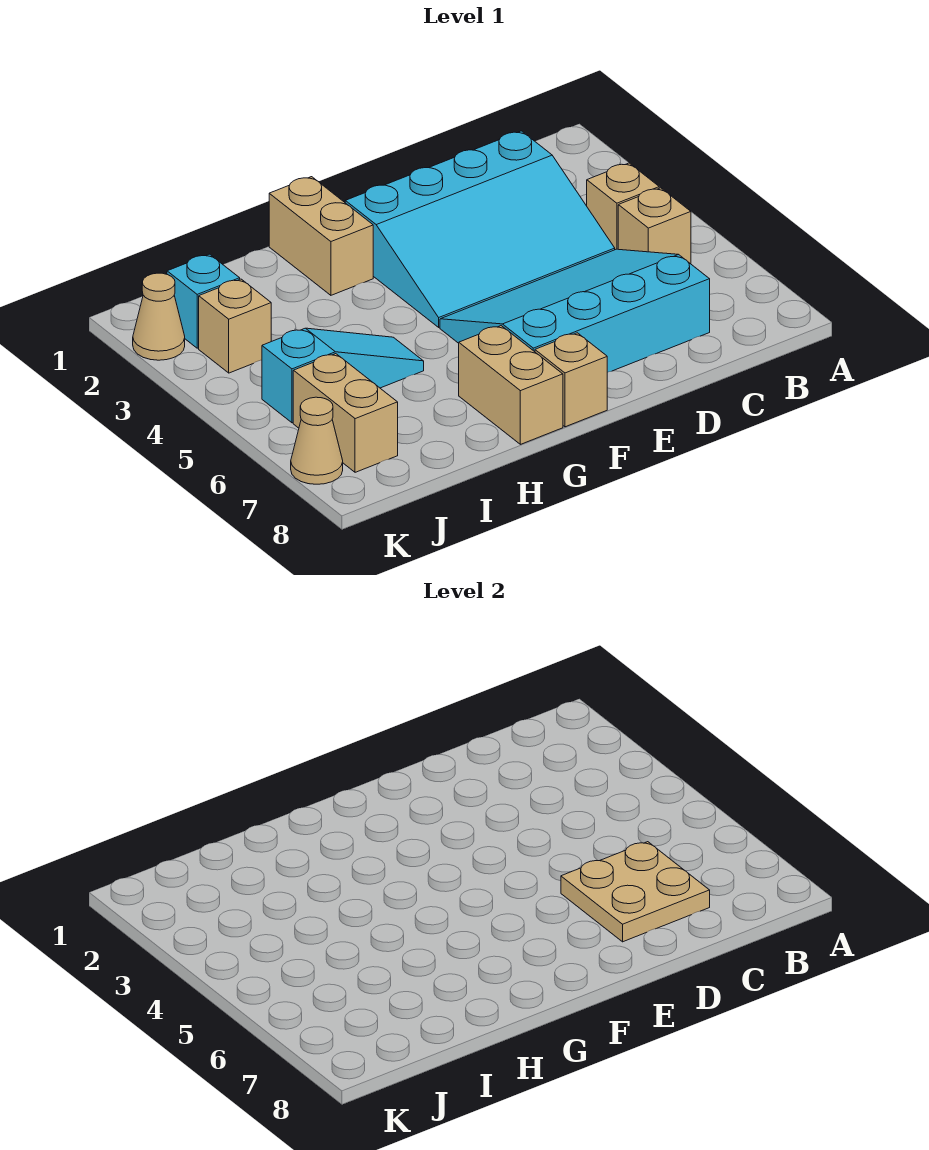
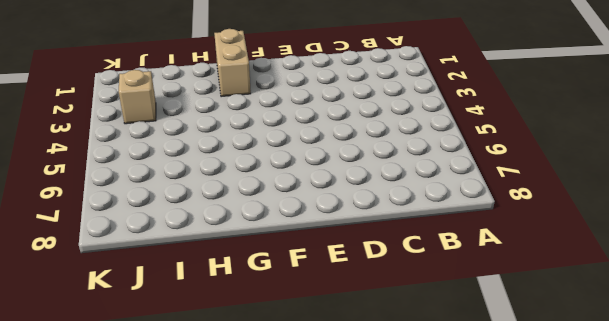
none -> tan brick B4 level 1
none -> tan brick B5 level 1
none -> cyan slope C2:F4 level 1 top 2

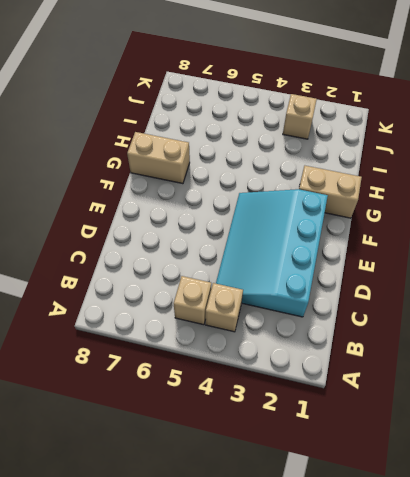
none -> cyan slope C5:F7 level 1 top 7
none -> tan brick F8 level 1
none -> cyan slope H5:J5 level 1 top J

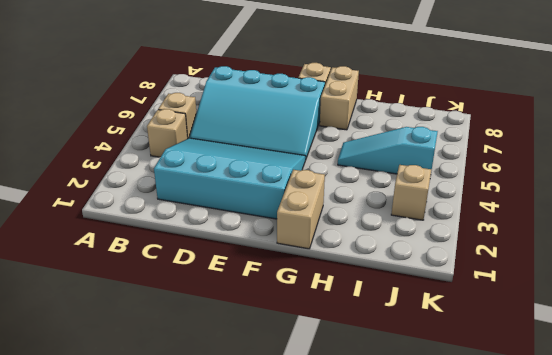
none -> cyan brick J2 level 1
none -> tan brick J6:J7 level 1
none -> tan cone K2 level 1

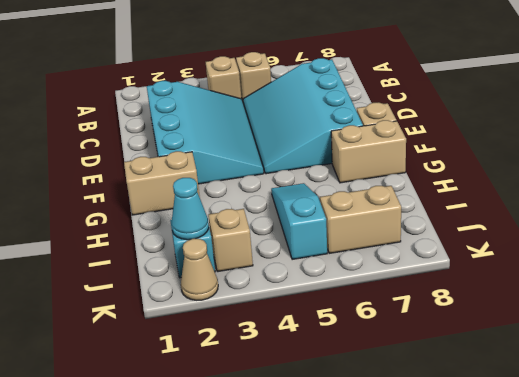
cyan cone J2 level 2 -> none
none -> tan cone K7 level 1
none -> tan plate C6:D7 level 2

